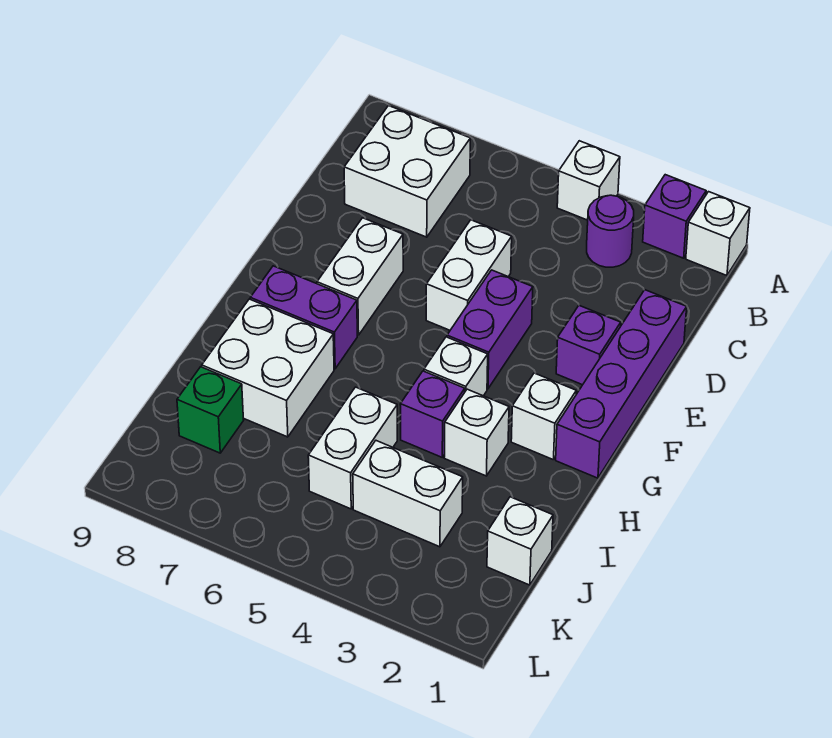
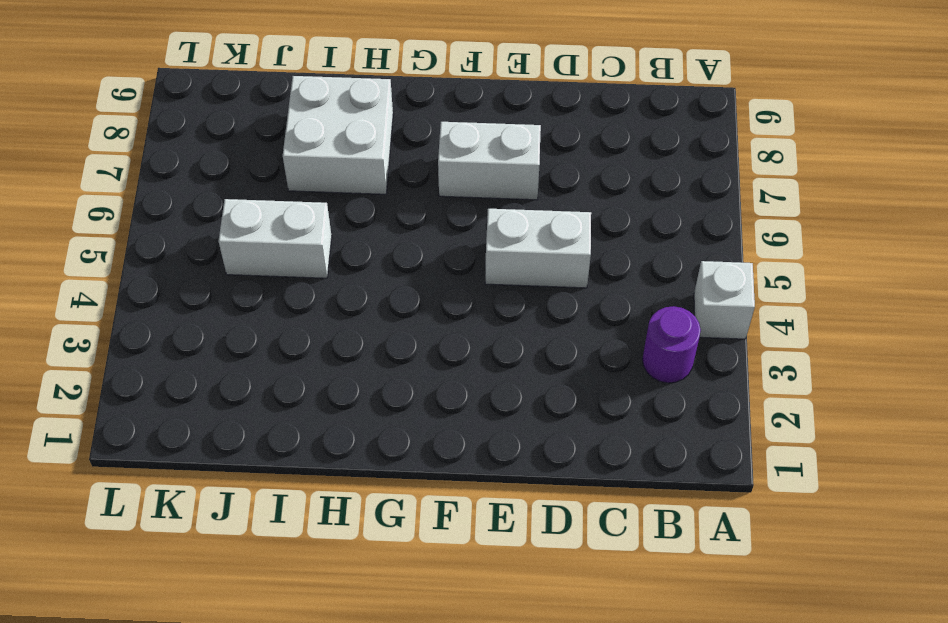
none -> white brick A1 level 1
none -> purple brick A2 level 1
none -> white brick B7:C8 level 1

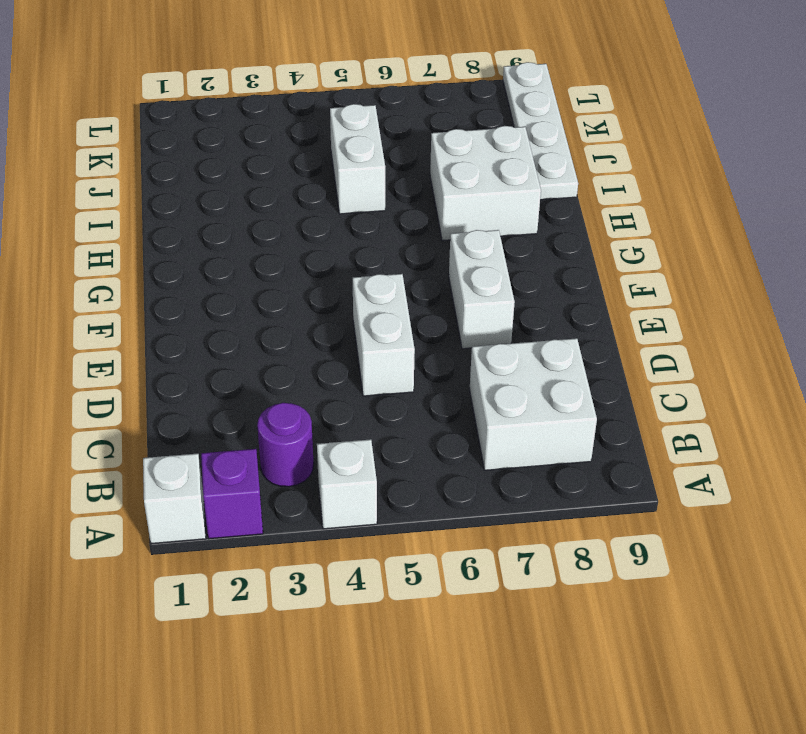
white plate I9:L9 level 1 -> none
none -> purple brick D1:G1 level 1
none -> purple brick E2 level 1
none -> purple brick E4:F4 level 1

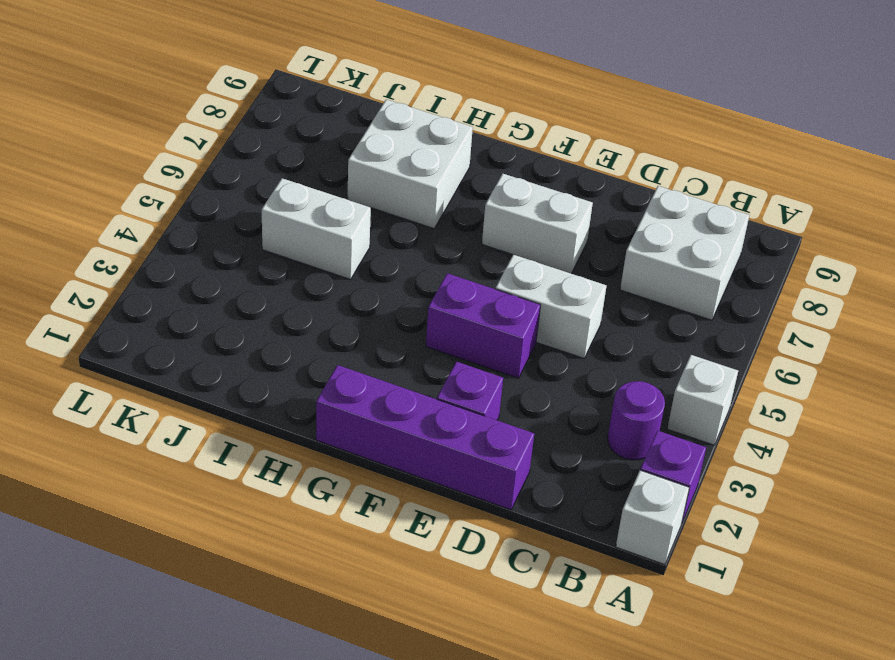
none -> white brick G2 level 1
none -> white brick G4 level 1
none -> purple brick G7:G8 level 1

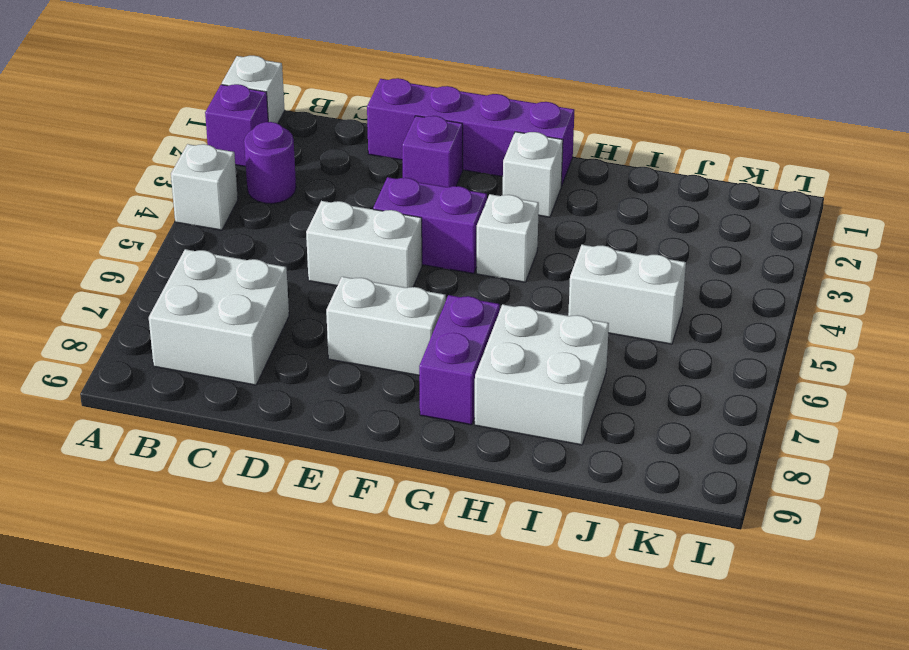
none -> white brick H3 level 1
none -> purple brick H4 level 1
none -> white brick J1 level 1

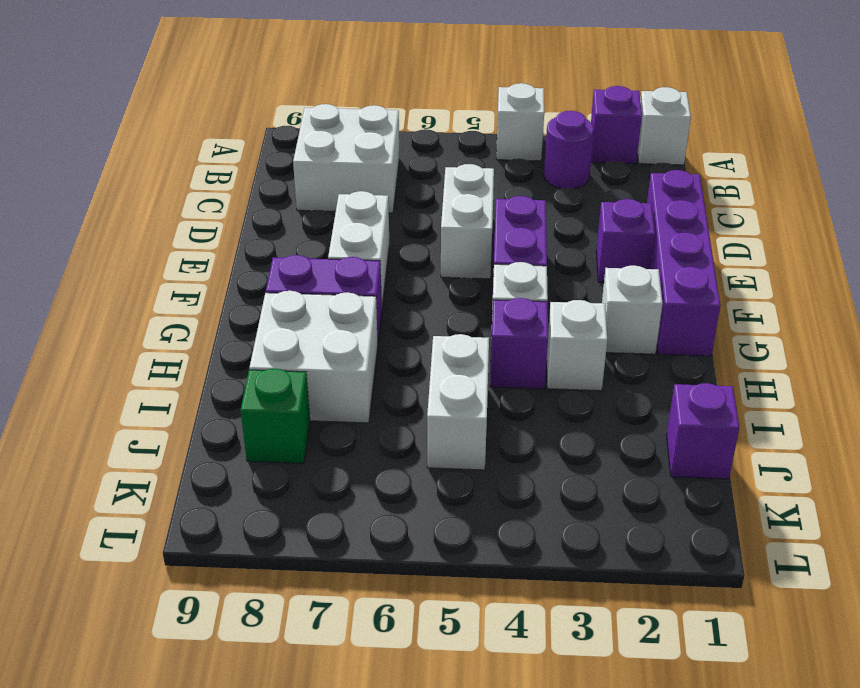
purple brick J1 level 1 -> white brick J1 level 1
none -> white brick J3:J4 level 1

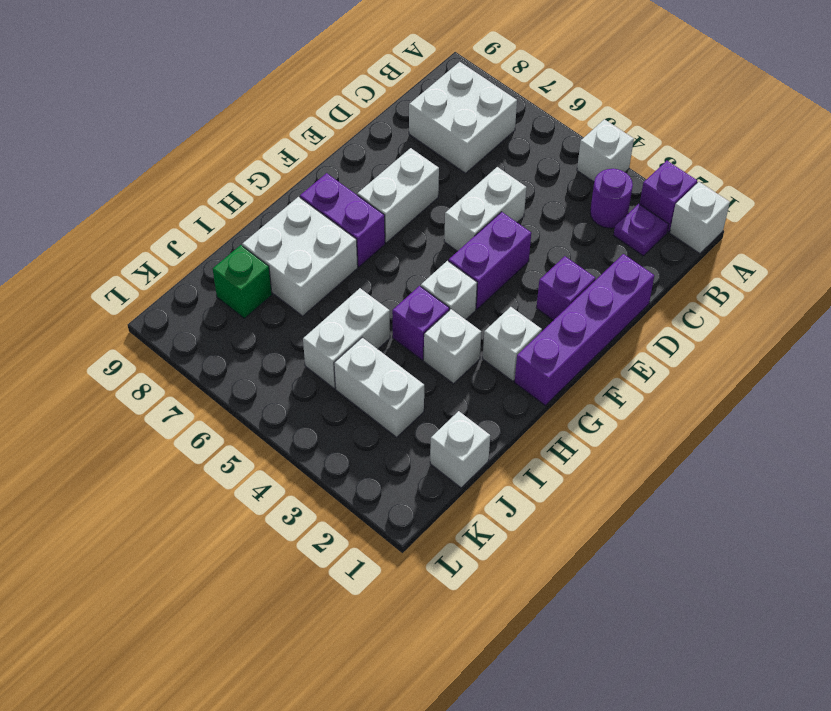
purple plate B2 level 1 -> none

